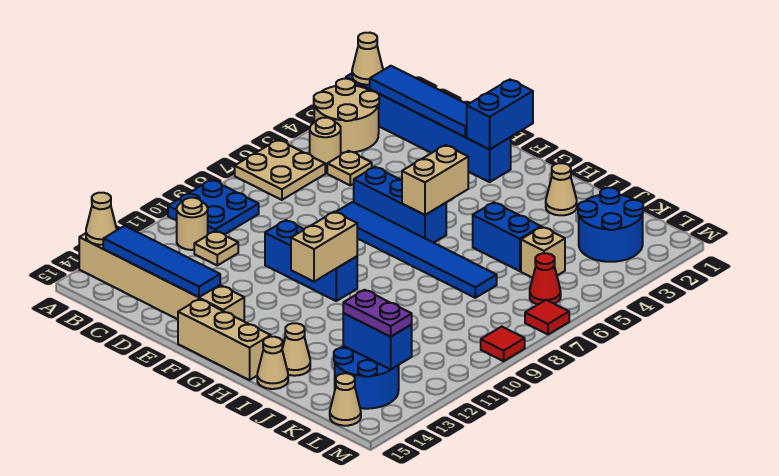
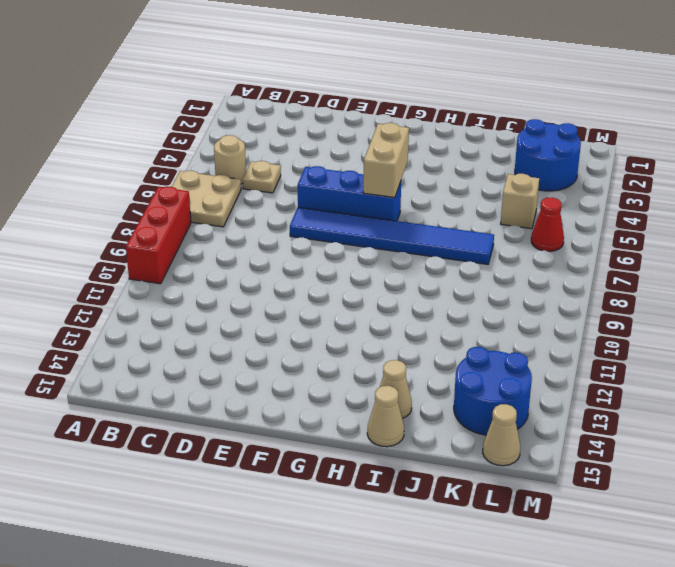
red brick A8:A10 level 1 -> blue plate A9:B10 level 1
none -> blue brick A2:F2 level 1
none -> tan round brick A3:B4 level 1
none -> tan brick A14:F14 level 1
none -> tan round brick B11 level 1

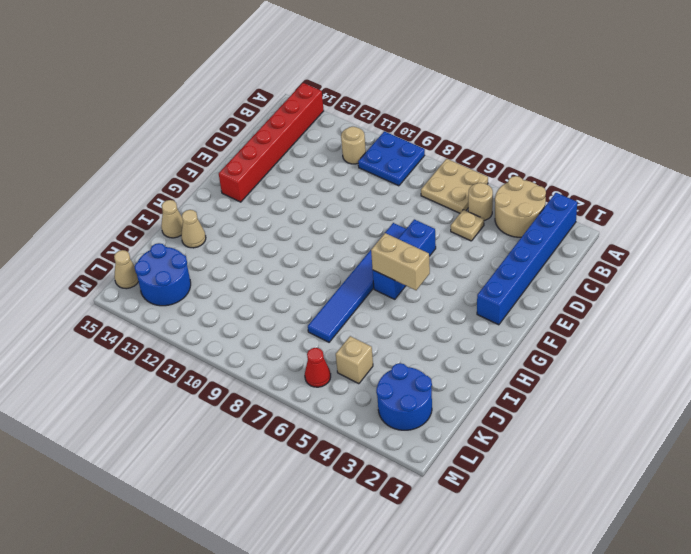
red brick A14:F14 level 1 -> tan brick A14:F14 level 1
none -> tan plate C11 level 1
none -> blue brick E10:G10 level 1
none -> tan brick F15:H15 level 1
none -> tan cone I2 level 1

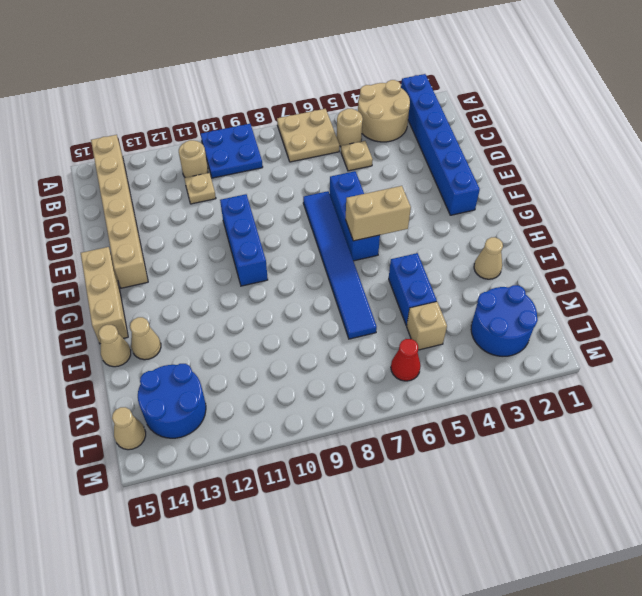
none -> red tile M7 level 1
none -> red tile M9 level 1
none -> tan cone A2 level 2
none -> tan cone A14 level 2

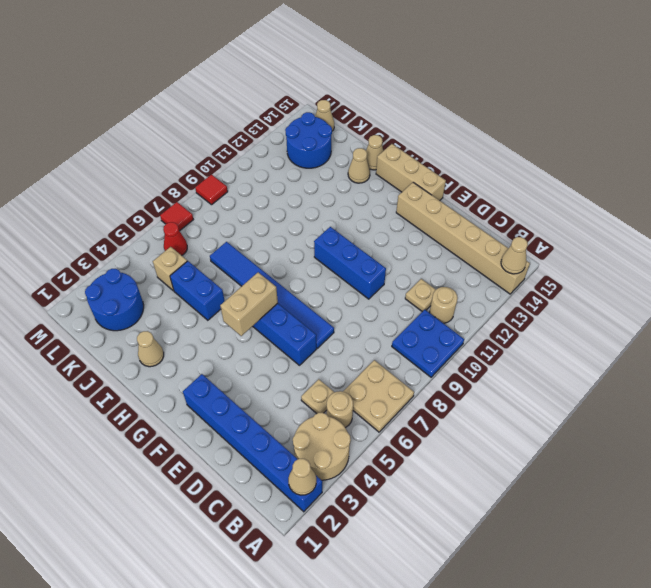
none -> blue tile B2:E2 level 2
none -> blue tile B14:E14 level 2
none -> blue brick F1:F2 level 2
none -> tan brick G10:G11 level 2

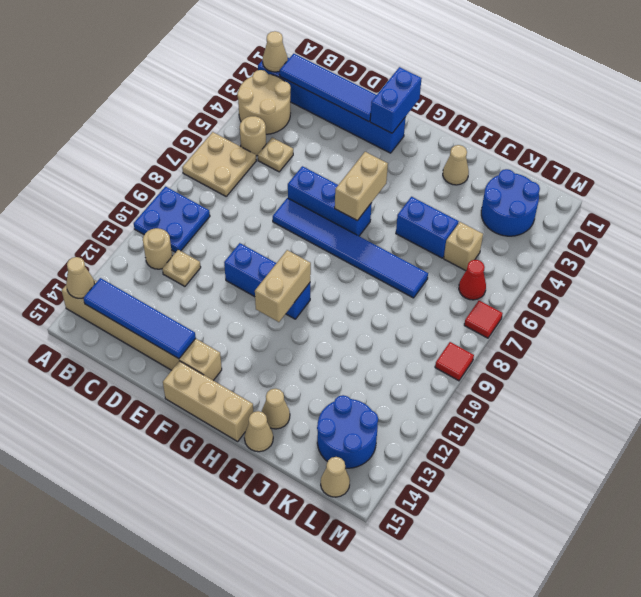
none -> blue brick K13:L13 level 2
none -> purple plate K13:L13 level 3

